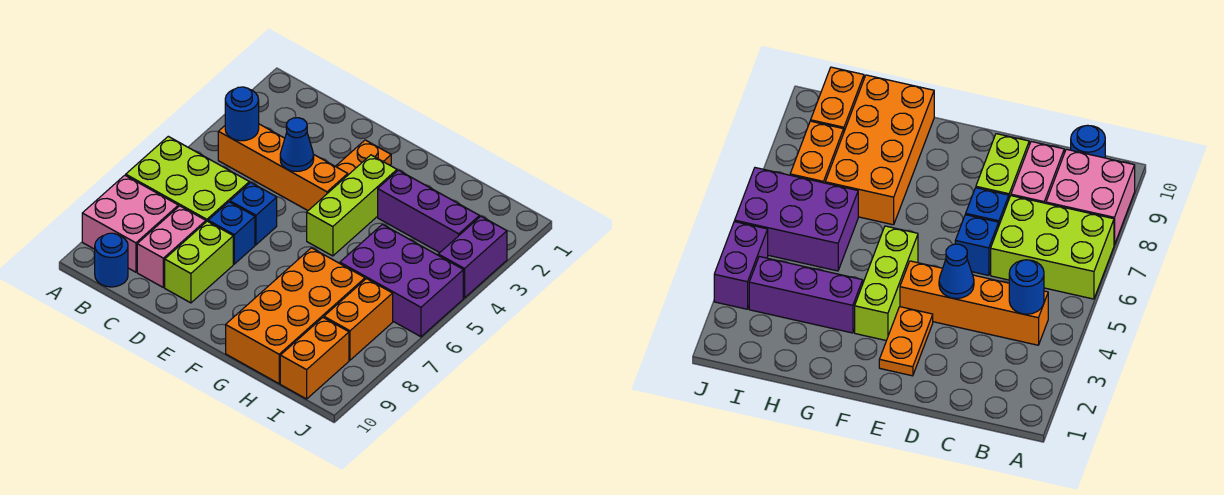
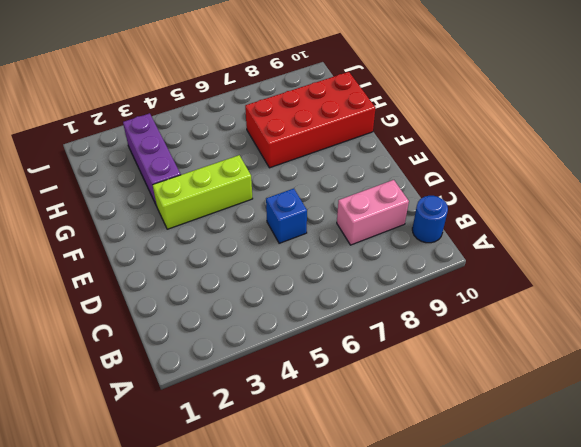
red brick G7:H10 level 1 -> orange brick G7:H10 level 1
none -> lime brick A6:C7 level 1
none -> pink brick A8:B9 level 1
none -> orange brick B4:E4 level 1

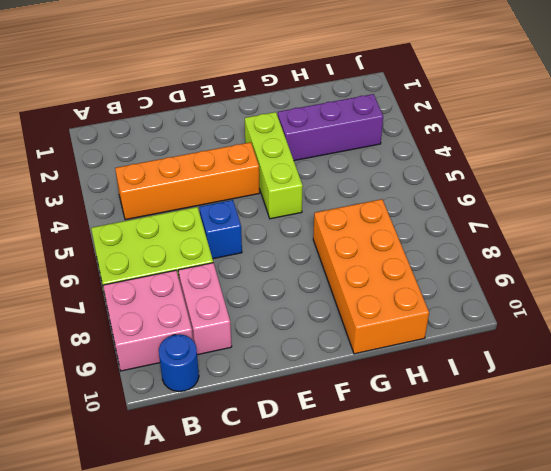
none -> blue brick D7 level 1
none -> lime brick D8:D9 level 1
none -> orange plate E2:E3 level 1

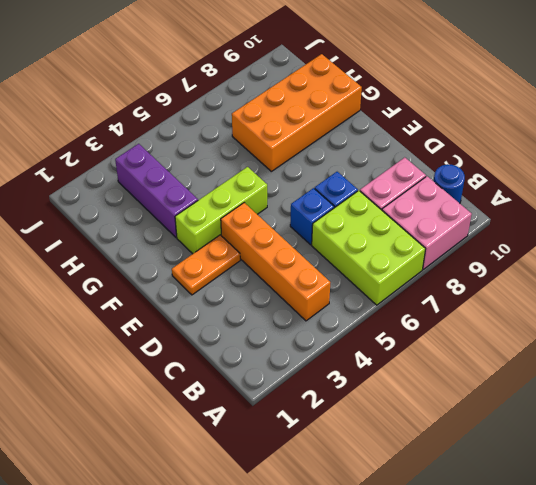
none -> lime brick D8:D9 level 1
none -> purple brick H5:J6 level 1
none -> orange brick I7:I8 level 1

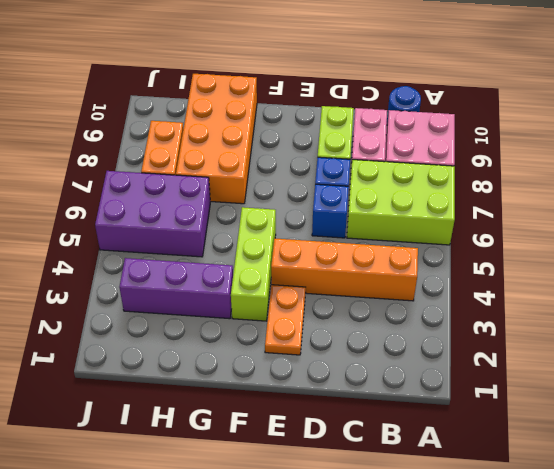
none -> orange brick I9:I10 level 1
none -> purple brick J3:J4 level 1
none -> blue round brick B4 level 2

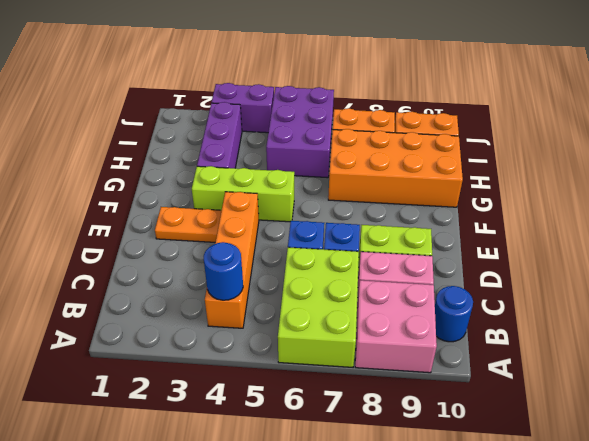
none -> blue cone D4 level 2

